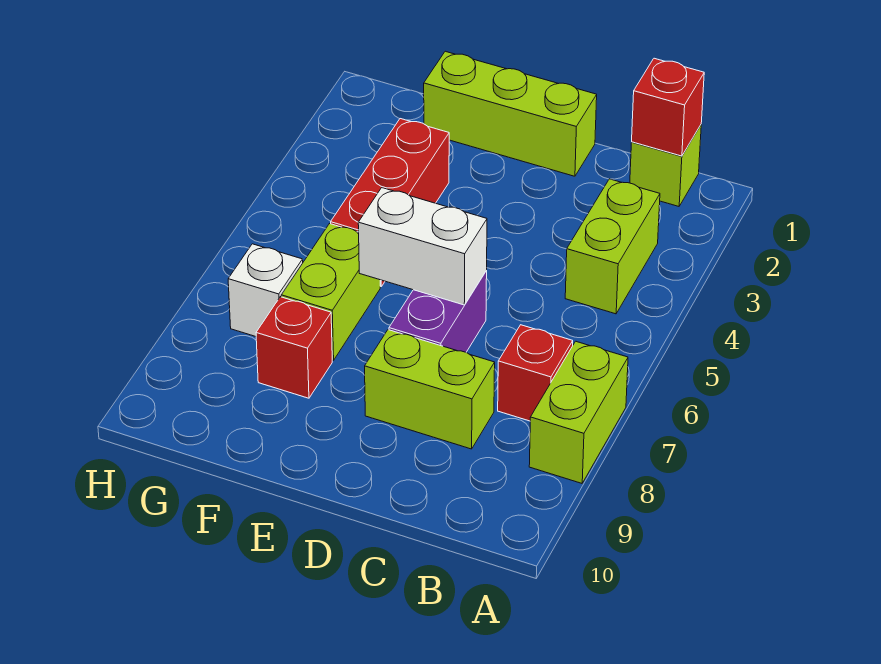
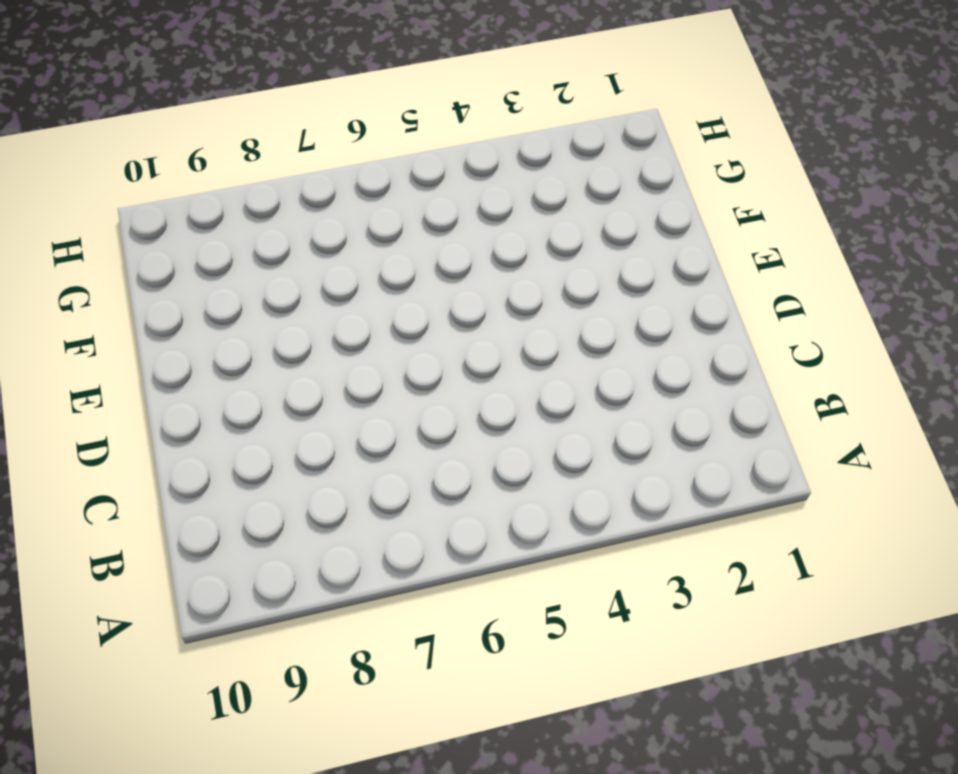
none -> lime brick A7:A8 level 1
none -> lime brick B1 level 1
none -> lime brick B3:B4 level 1

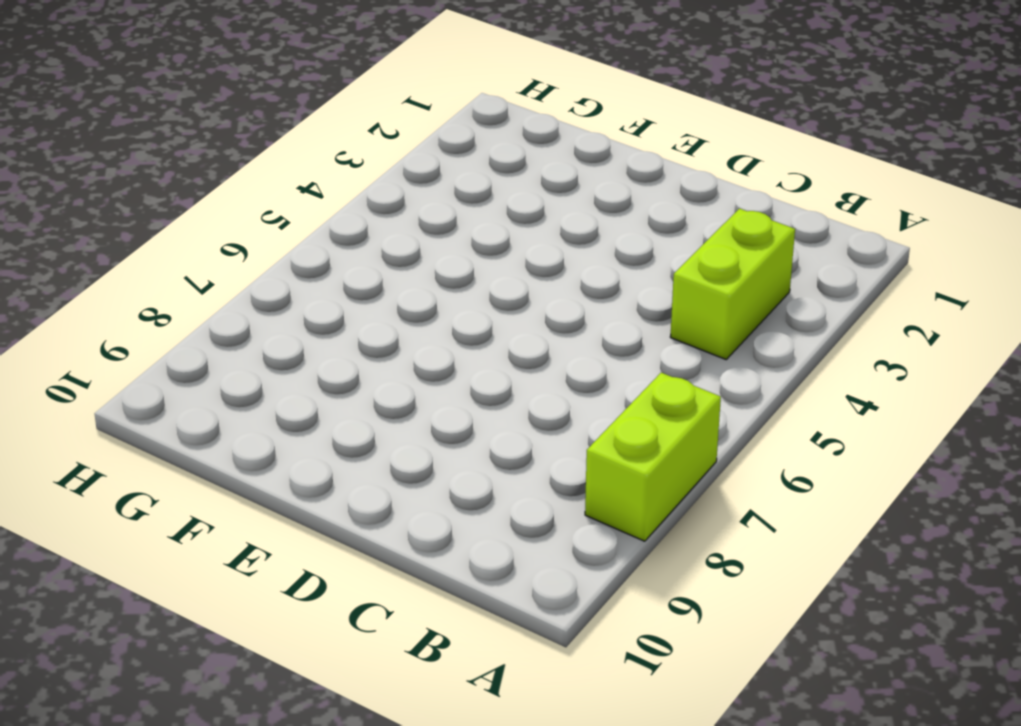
none -> lime brick B1 level 1
none -> red brick B7 level 1
none -> lime brick C8:D8 level 1

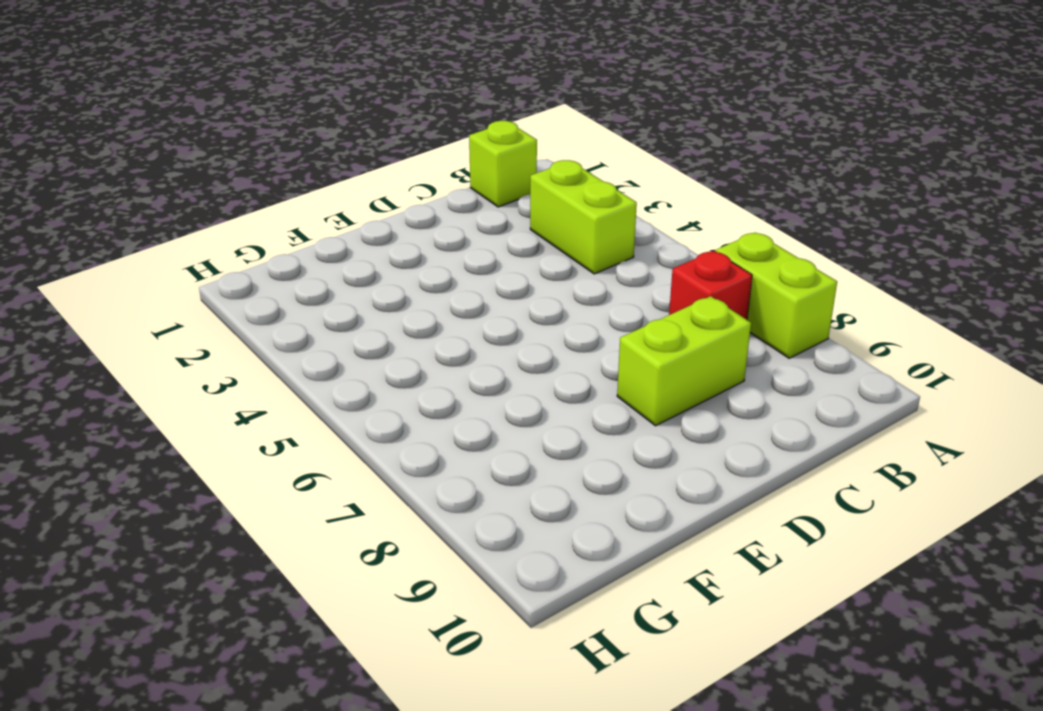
none -> lime brick D1:F1 level 1
none -> purple brick D6:D7 level 1
none -> red brick F3:F5 level 1

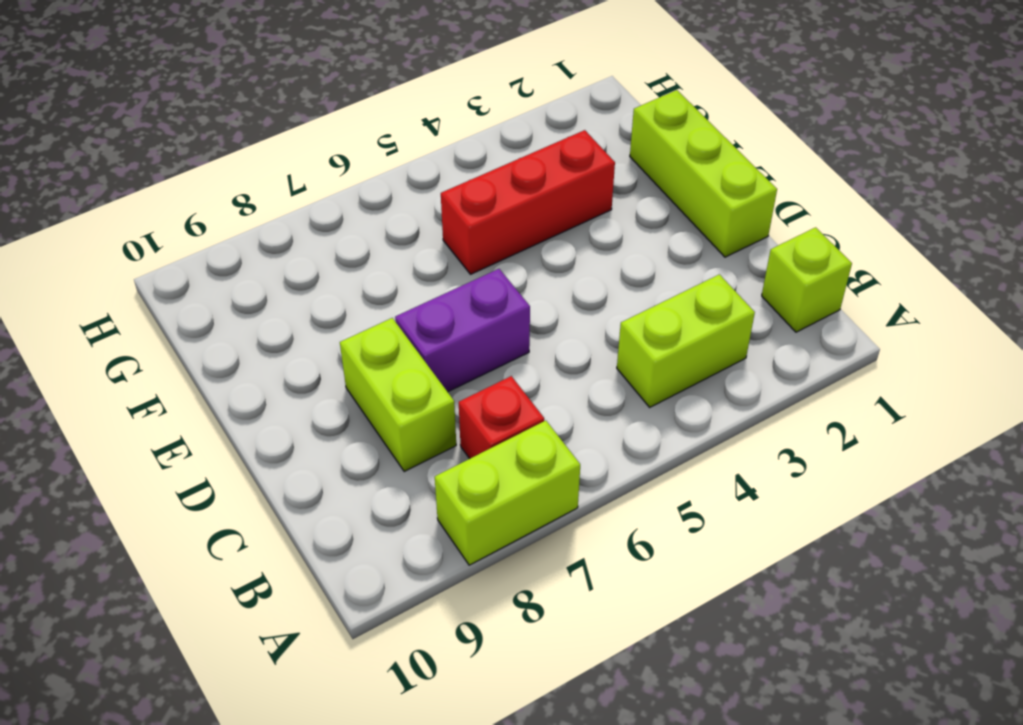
none -> lime brick F6:F7 level 1
none -> red brick F8 level 1
none -> white brick G7 level 1

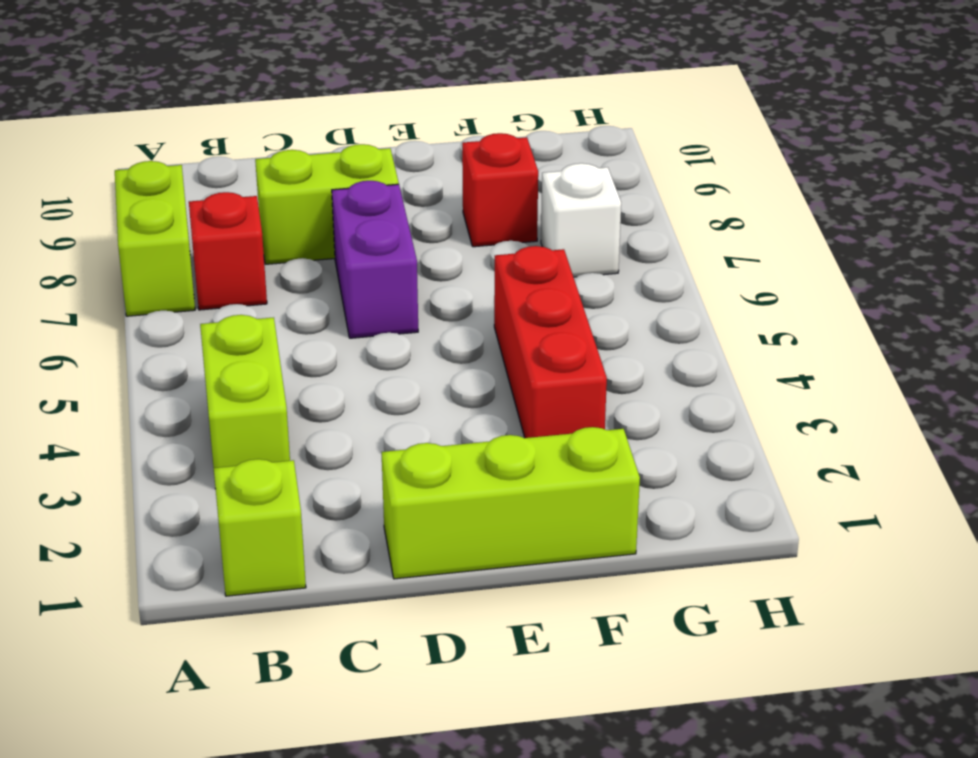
none -> lime brick F6:F7 level 1
none -> red brick B1 level 2
none -> white brick D6:E6 level 2

